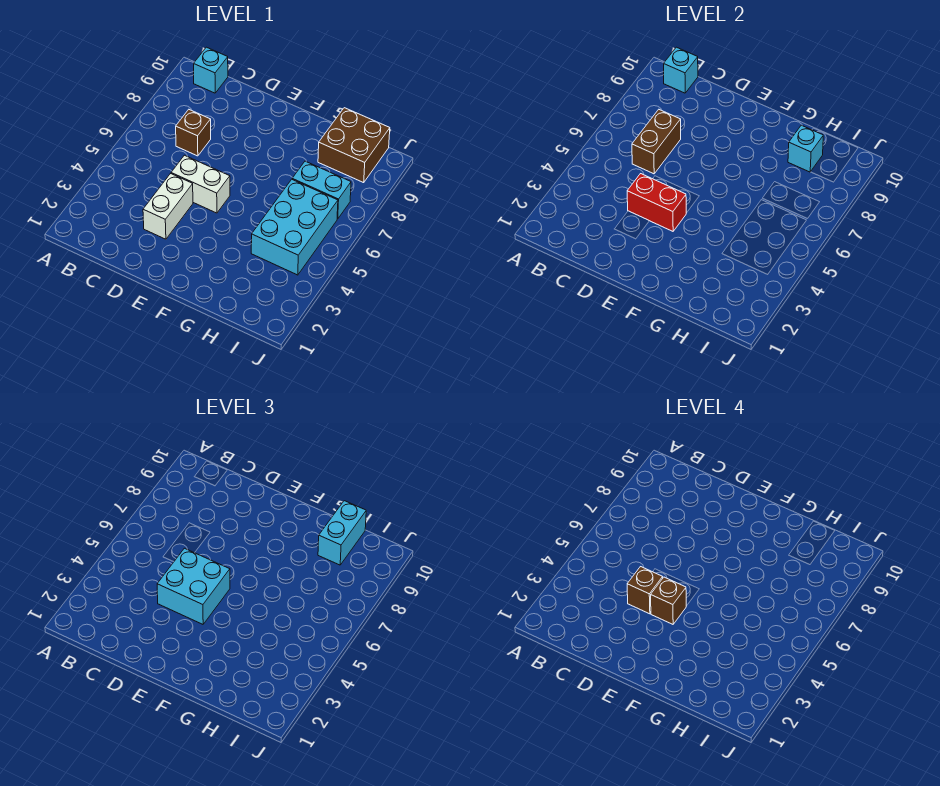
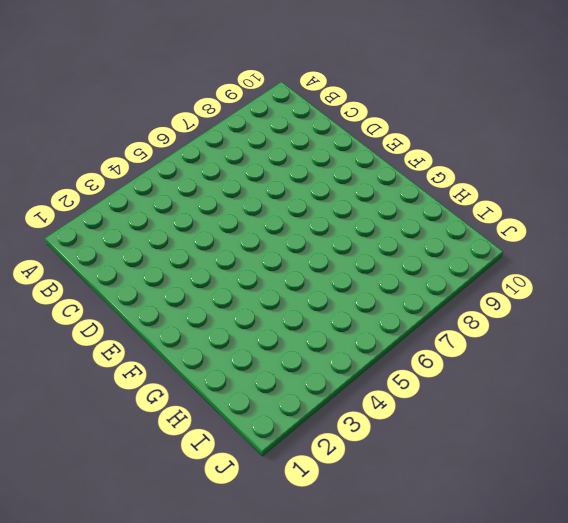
none -> cyan brick B10 level 1
none -> brown brick C7 level 1
none -> white brick D3:D4 level 1

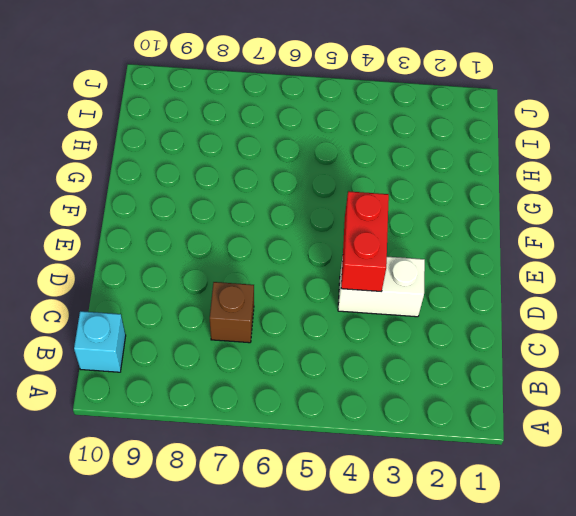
none -> white brick D5:E5 level 1
none -> cyan brick H4:I6 level 1
none -> cyan brick H7:I7 level 1

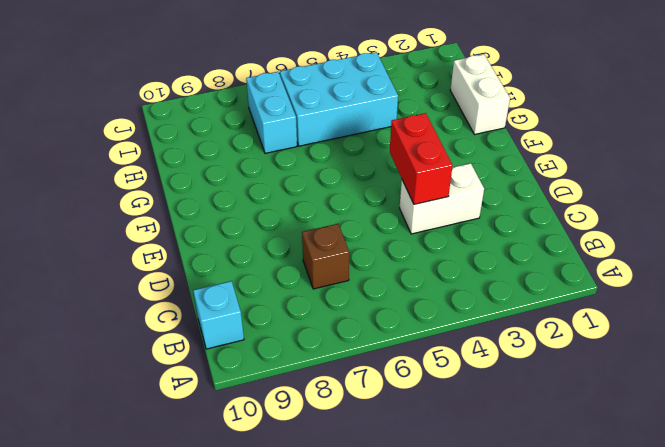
white brick G1:H1 level 1 -> white brick D5:E5 level 1
none -> brown brick H9:I10 level 1
none -> cyan brick B10 level 2
none -> brown brick C6:C7 level 2

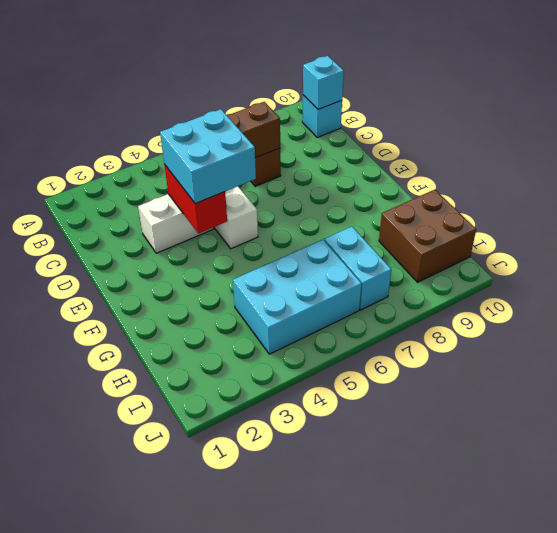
none -> cyan brick H9 level 2
none -> cyan brick H9:H10 level 3
none -> brown brick D4 level 4

